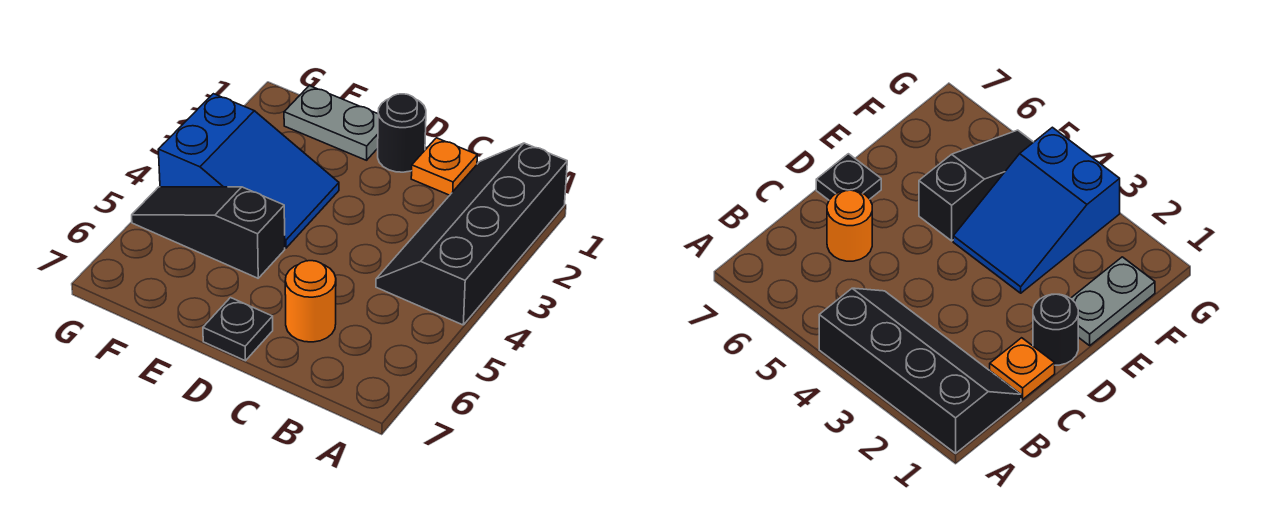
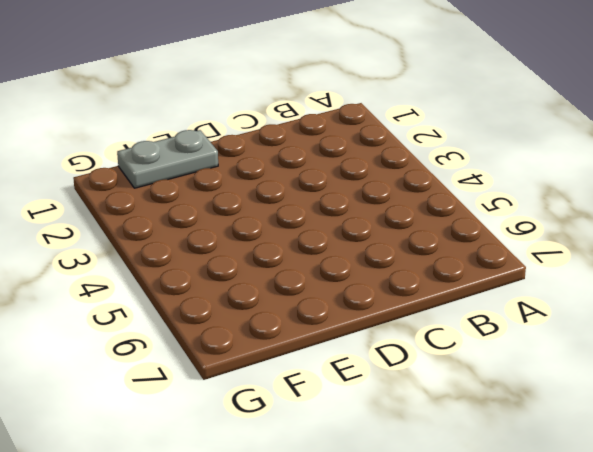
none -> black slope A1:B4 level 1 top A
none -> orange plate C1 level 1

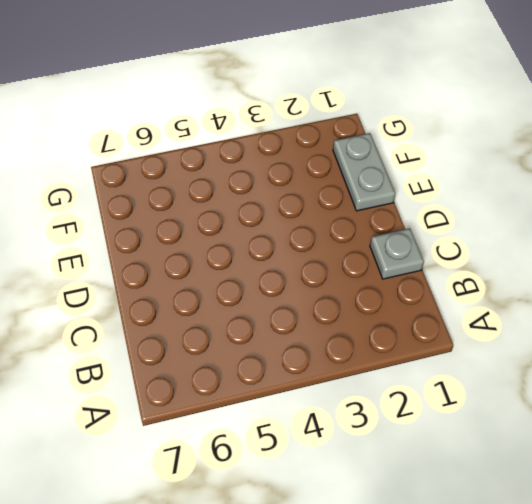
grey plate C1 level 1 -> orange plate C1 level 1
none -> black slope A1:B4 level 1 top A
none -> orange round brick C6 level 1

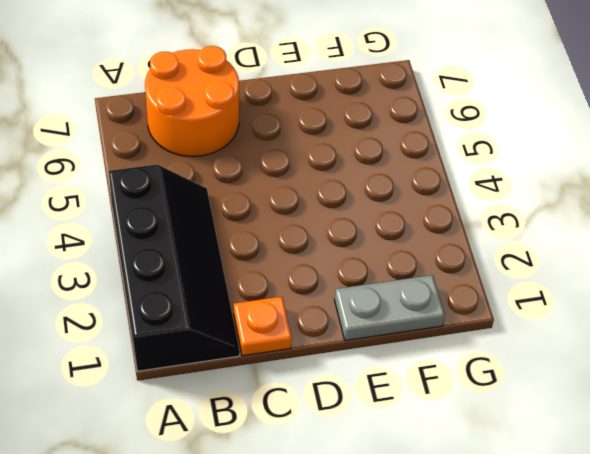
orange round brick B6:C7 level 1 -> orange round brick C6 level 1
none -> black round brick D1 level 1
none -> black plate D7 level 1

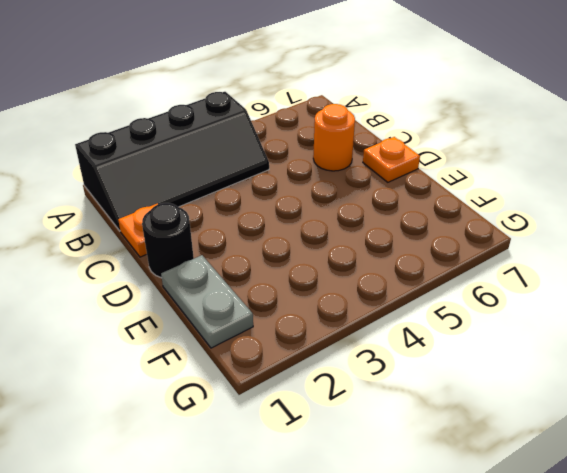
orange plate D7 level 1 -> black plate D7 level 1
none -> blue slope E3:G4 level 1 top G
none -> black slope E5:G5 level 1 top E

